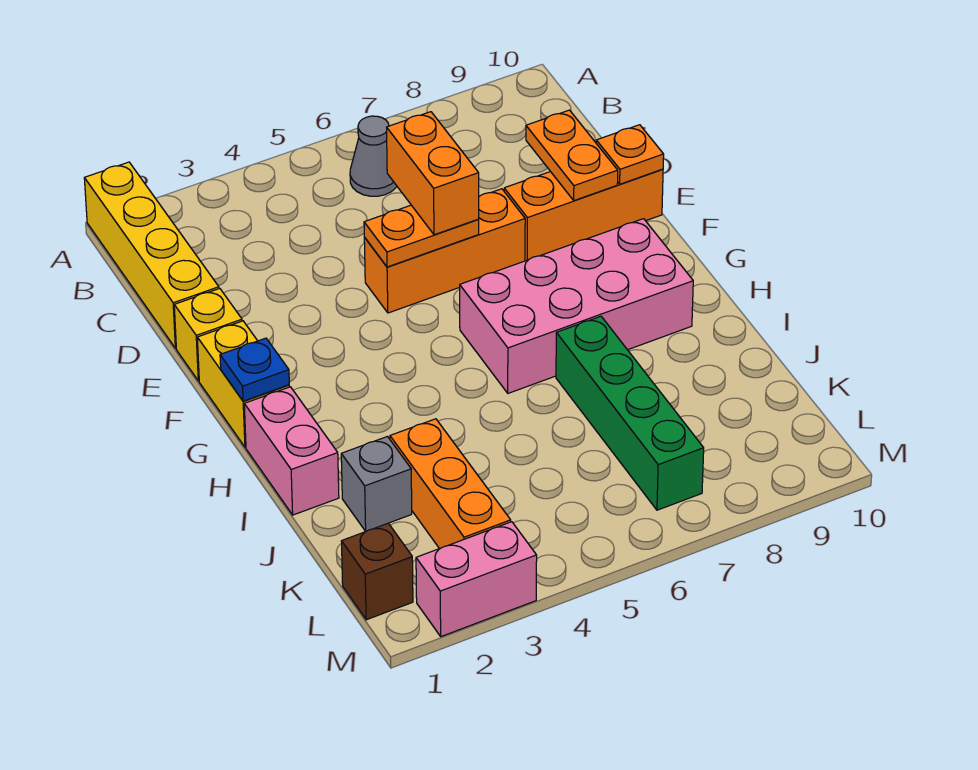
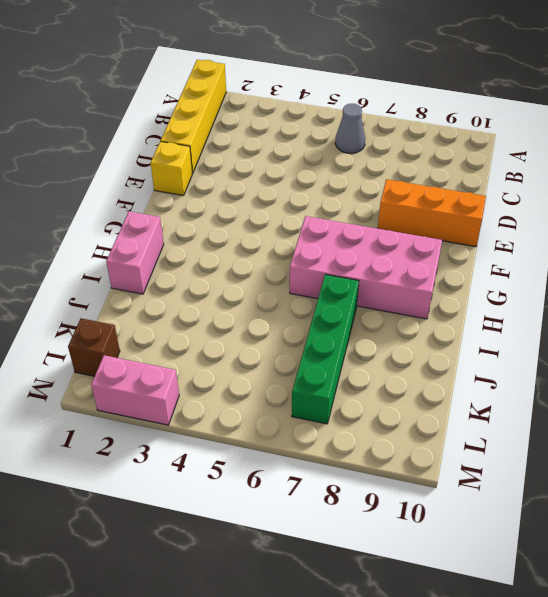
none -> orange brick E5:E7 level 1
none -> yellow brick F1:G1 level 1
none -> grey brick J2 level 1

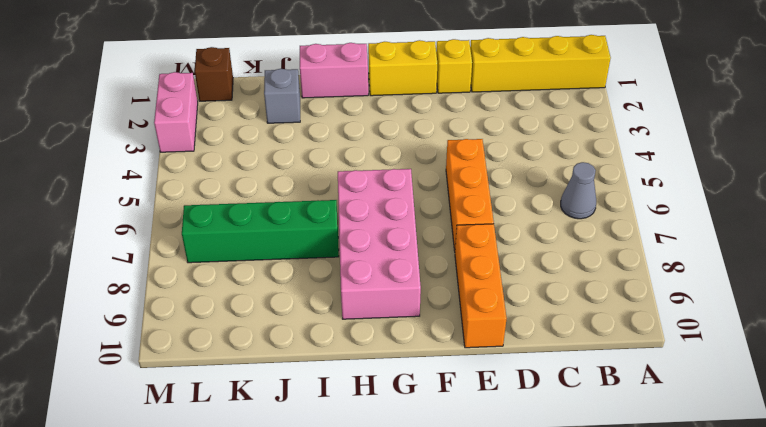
none -> orange brick J3:L3 level 1
none -> orange plate D9:E9 level 2
none -> orange plate E5:E6 level 2

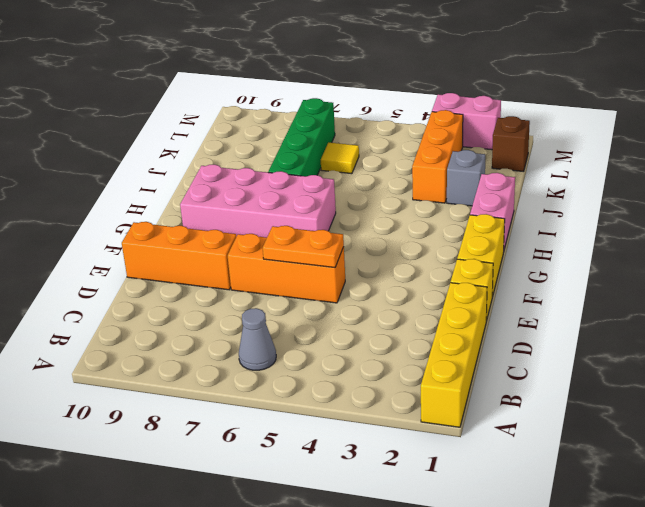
yellow tile K6 level 1 -> none
none -> orange plate D9:E9 level 2
none -> orange plate E10 level 2
none -> blue plate G1 level 2

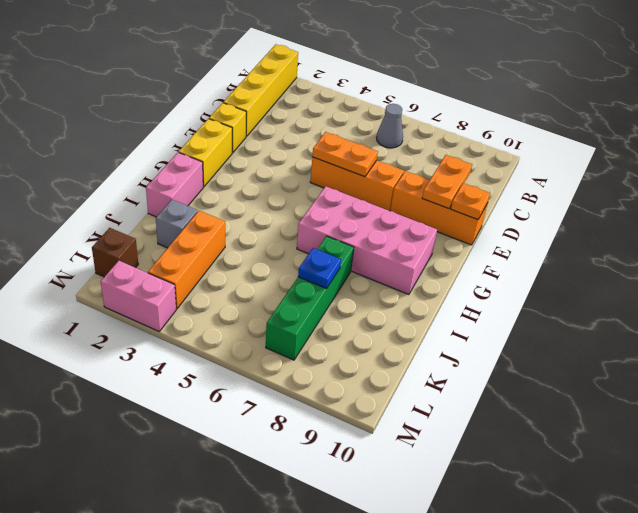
blue plate J7 level 2 -> blue plate G1 level 2
none -> orange brick D6:E6 level 3

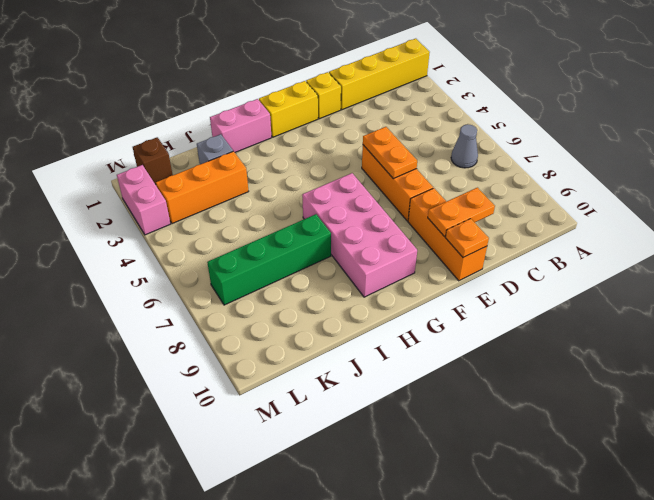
none -> blue plate G1 level 2
none -> orange brick D6:E6 level 3

